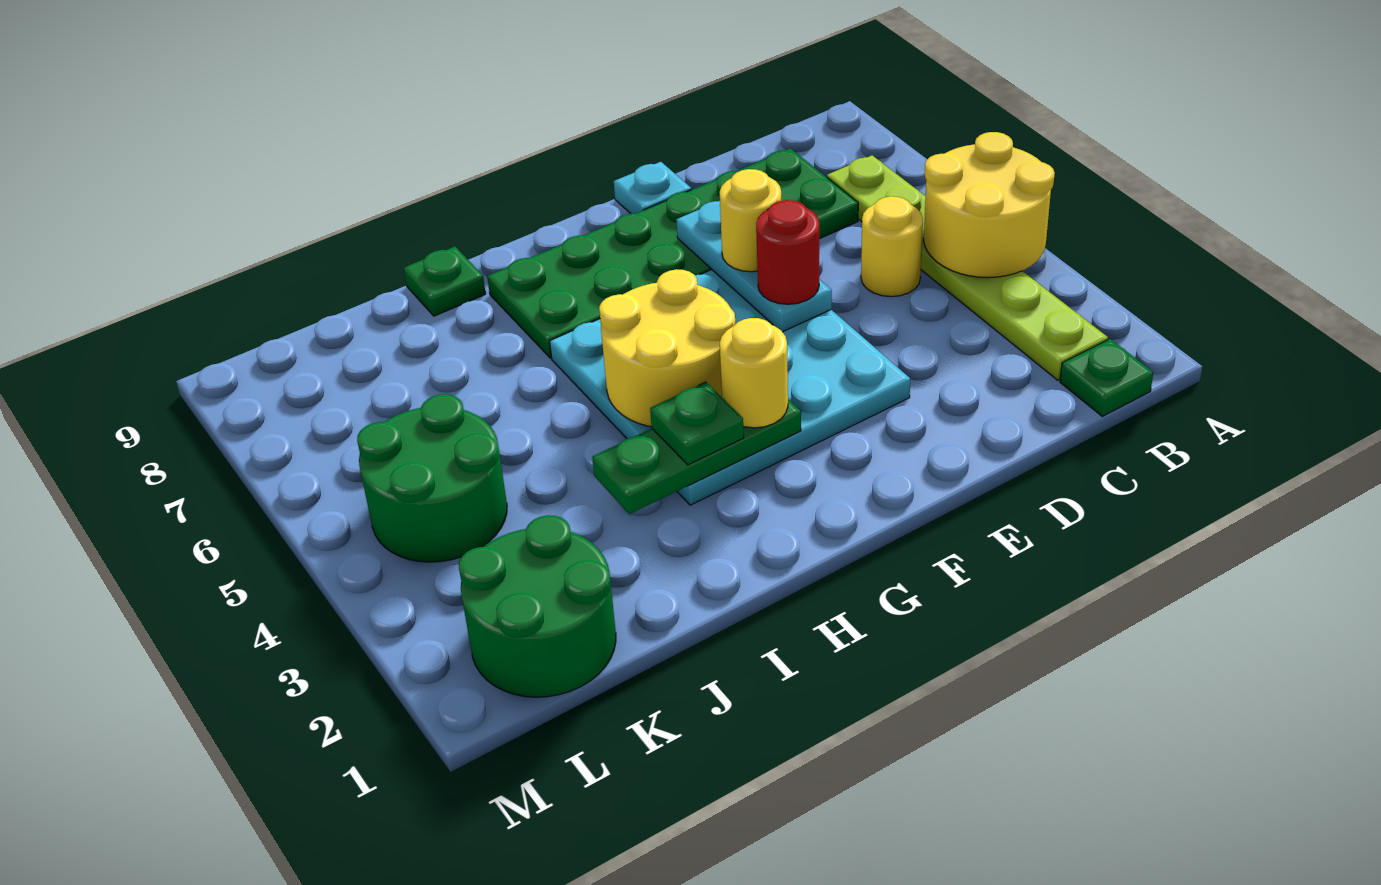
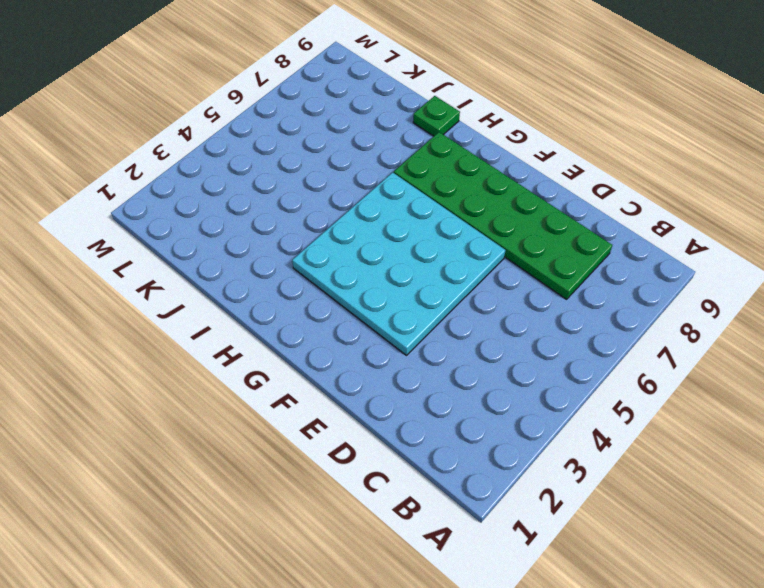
none -> green plate B1 level 1
none -> lime plate B2:B7 level 1
none -> yellow round brick C5 level 1

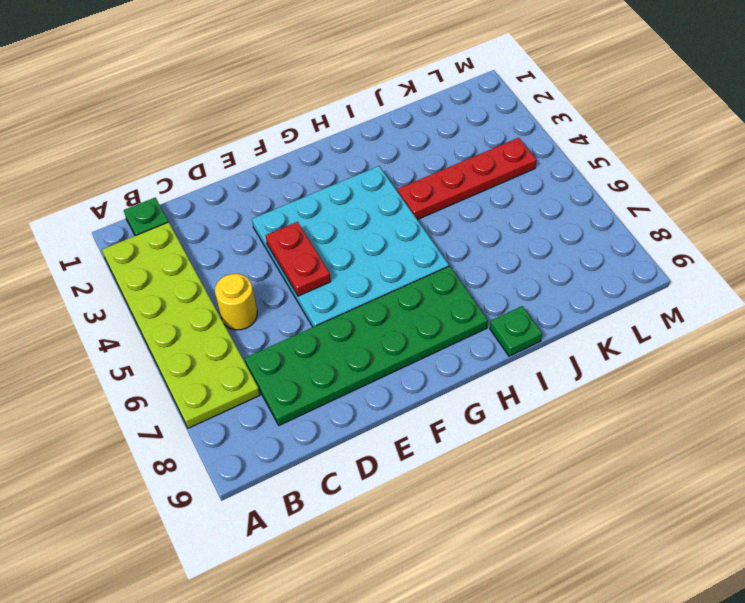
lime plate A2:B7 level 1 -> lime plate B2:B7 level 1
red plate E4:E5 level 2 -> cyan plate E5:E7 level 2
red plate I4:L4 level 1 -> green round brick K4:L5 level 1
none -> cyan plate E9 level 1
none -> green round brick K1:L2 level 1
none -> yellow round brick A4:B5 level 2

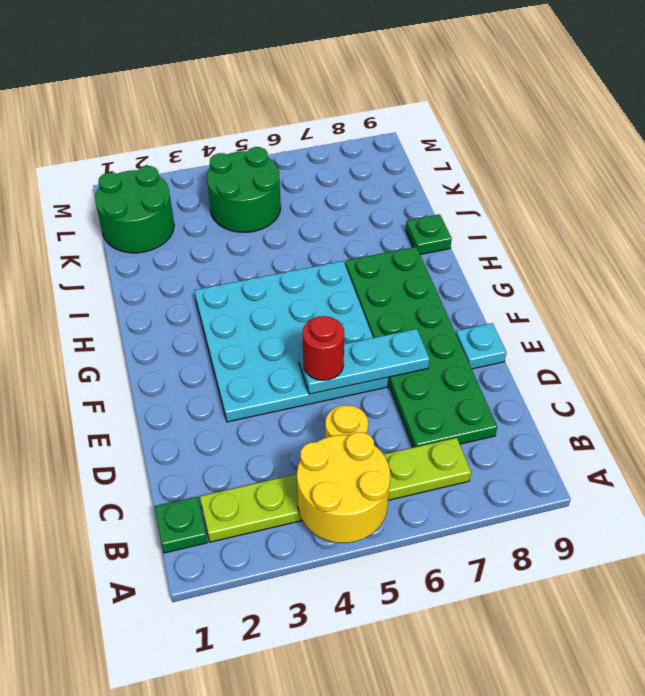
none -> green plate G3:I3 level 2
none -> yellow round brick G4:H5 level 2
none -> yellow round brick E6 level 3

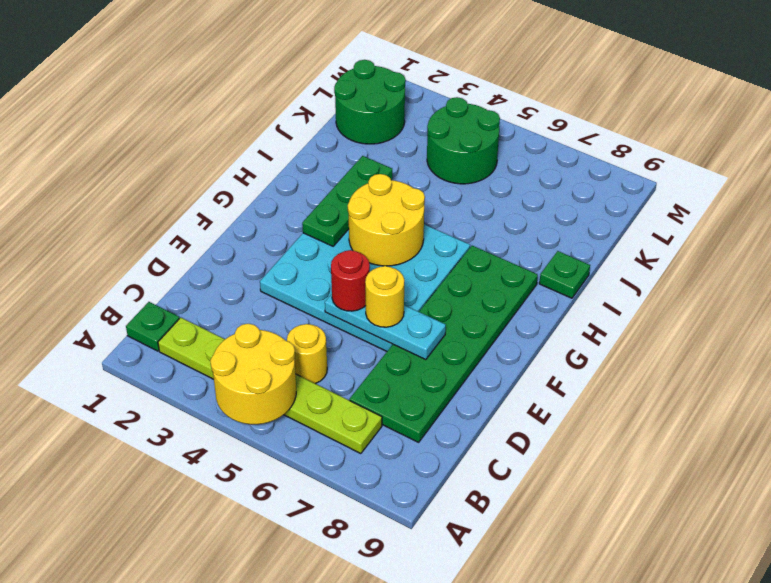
none -> cyan plate E9 level 1
none -> yellow round brick G3 level 3
none -> green plate H3 level 3

